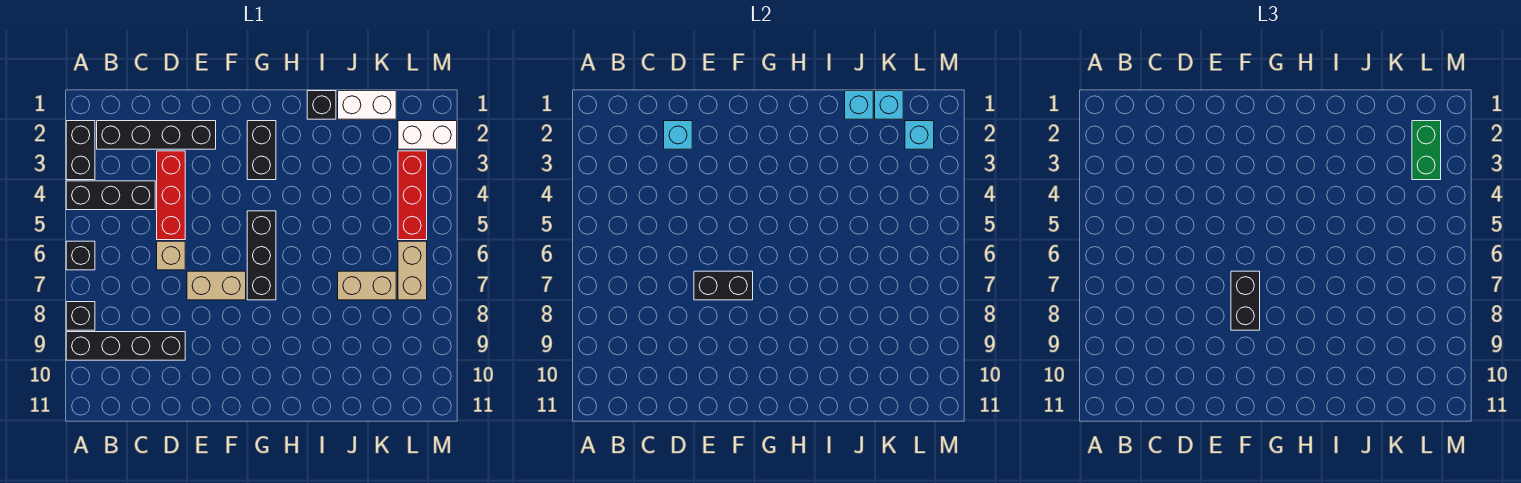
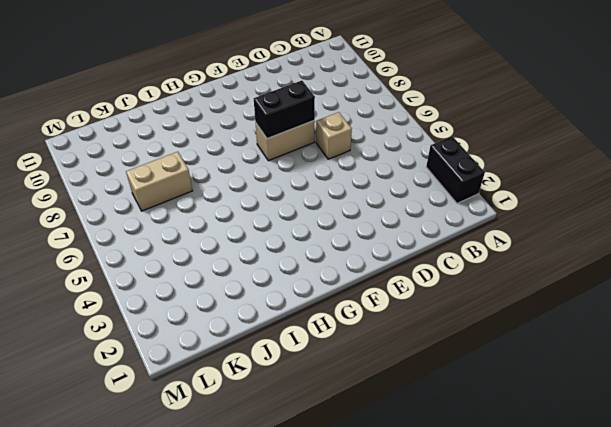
none -> black brick A4:C4 level 1
none -> black brick A6 level 1
none -> black brick A8 level 1

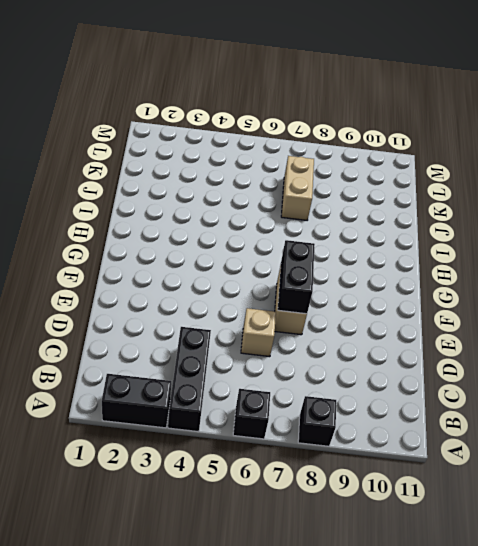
none -> black brick A9:D9 level 1
none -> black brick B2:E2 level 1
none -> red brick D3:D5 level 1

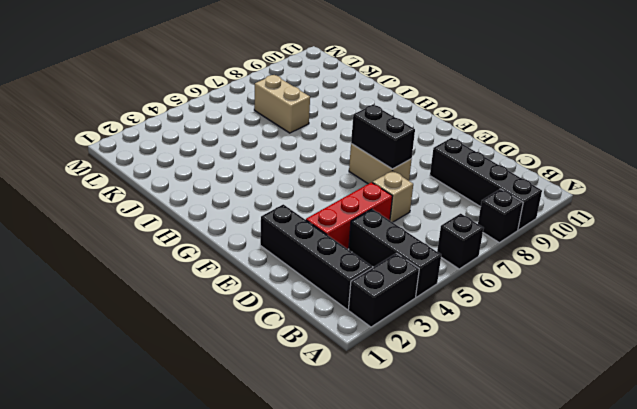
none -> black brick G2:G3 level 1
none -> black brick G5:G7 level 1
none -> black brick I1 level 1

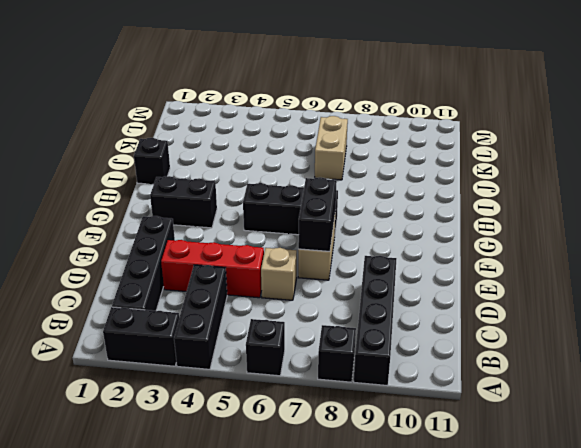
none -> white brick J1:K1 level 1
none -> white brick L2:M2 level 1
none -> red brick L3:L5 level 1

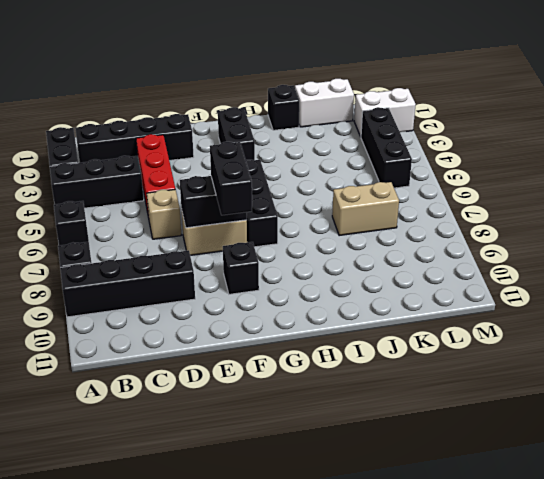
black brick F9 level 1 -> none
black brick L3:L5 level 1 -> red brick L3:L5 level 1
none -> tan brick L6:L7 level 1
none -> cyan brick D2 level 2
none -> cyan brick J1 level 2

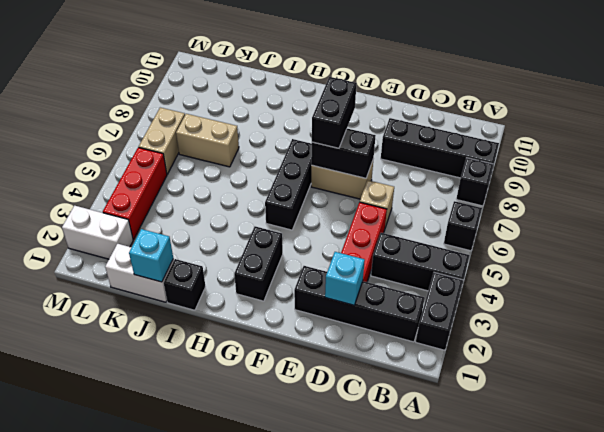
none -> cyan brick K1 level 2
none -> cyan brick L2 level 2
none -> green brick L2:L3 level 3

